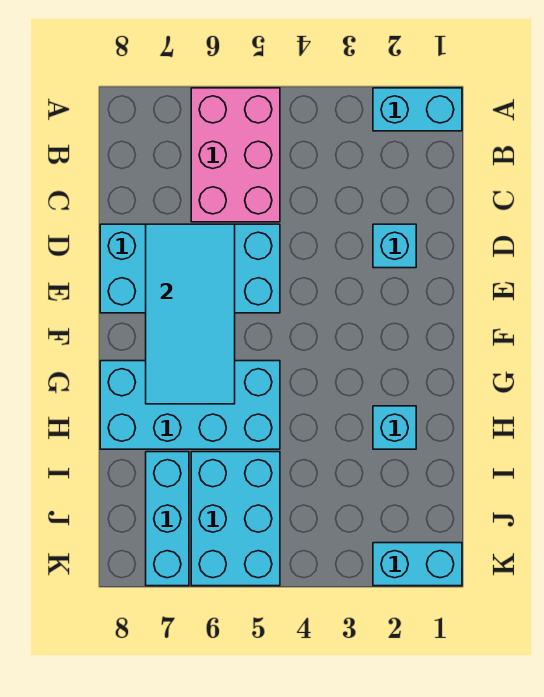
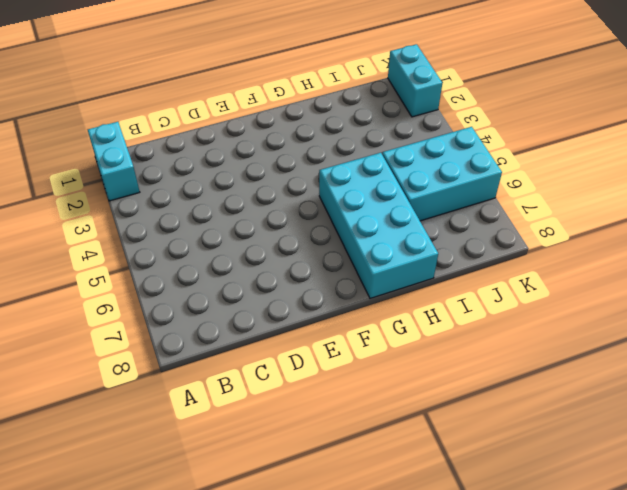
none -> pink brick A5:C6 level 1
none -> cyan brick D2 level 1

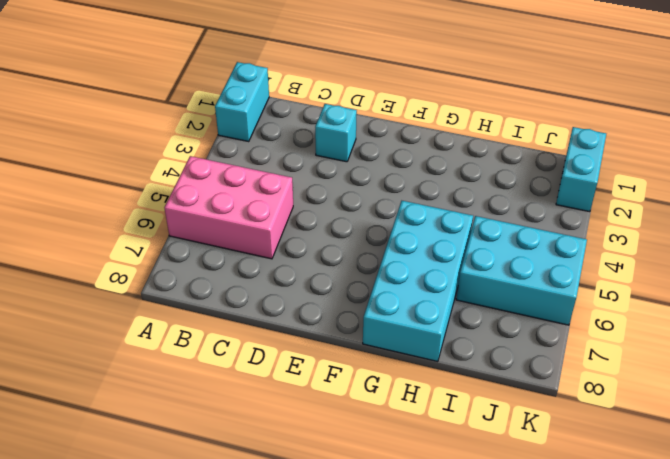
none -> cyan brick D5:E8 level 1
none -> cyan brick H2 level 1

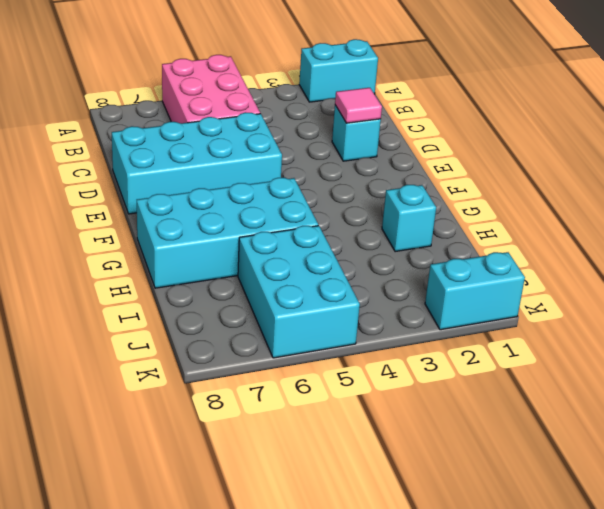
pink tile D2 level 2 -> none
none -> cyan brick I7:K7 level 1
none -> cyan tile D6:G7 level 2

